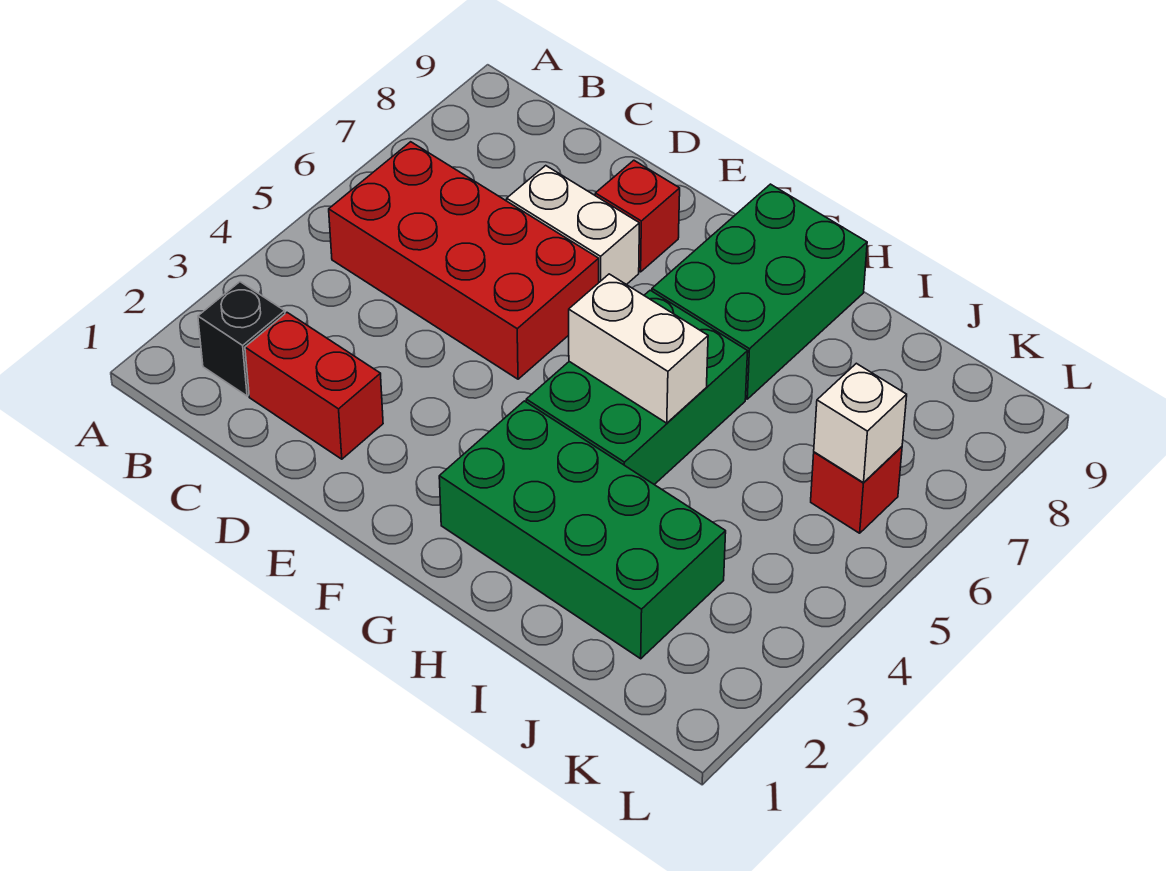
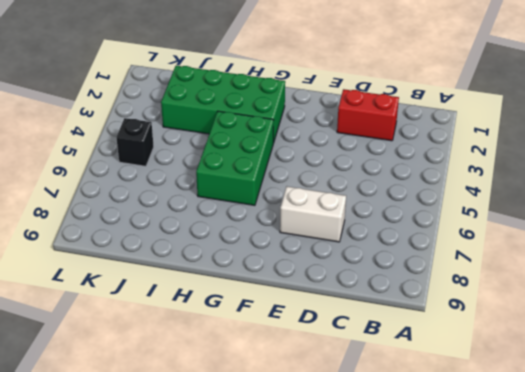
black brick K5 level 1 -> black brick B2 level 1
none -> red brick B5:E6 level 1
none -> red brick E8 level 1

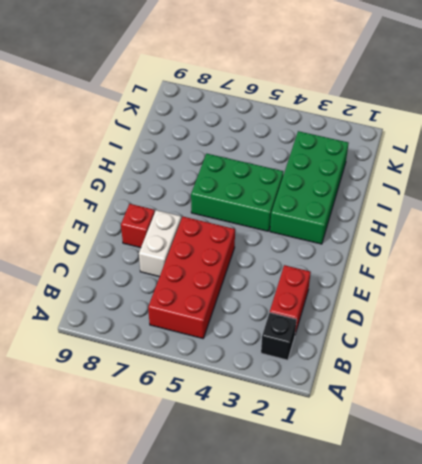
none -> green brick G7:H9 level 1
none -> red brick K6 level 1

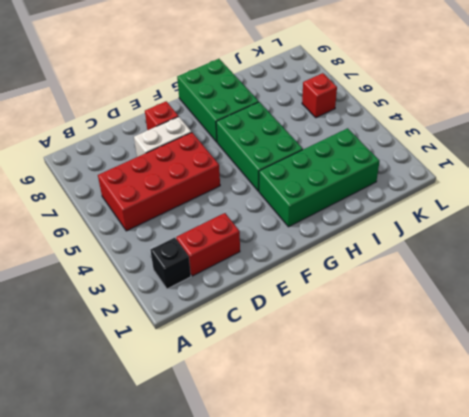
none -> white brick G5:H5 level 2
none -> white brick K6 level 2

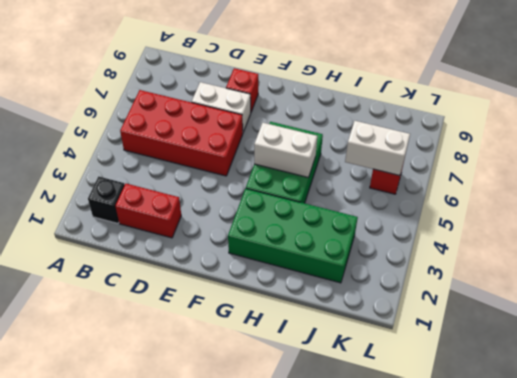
white brick J6:K6 level 2 -> white brick K6 level 2
none -> green brick G7:H9 level 1

